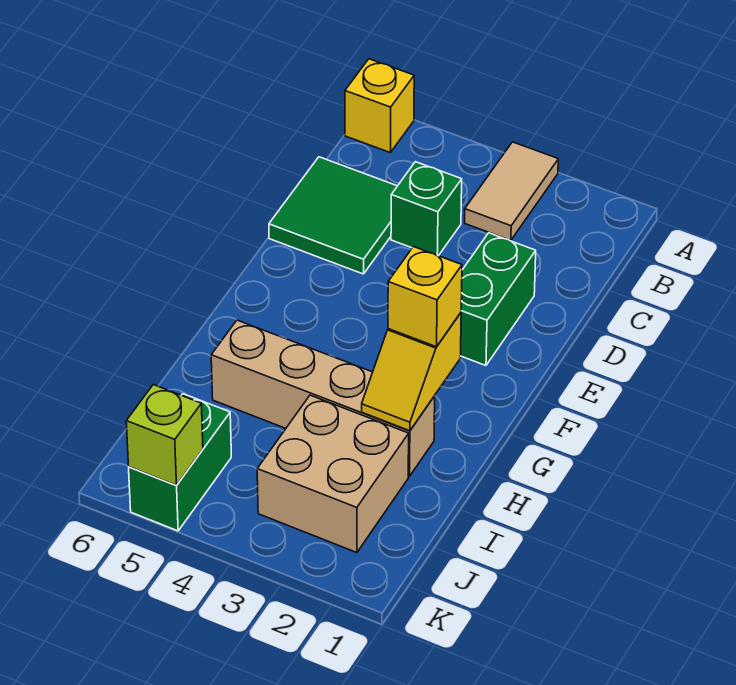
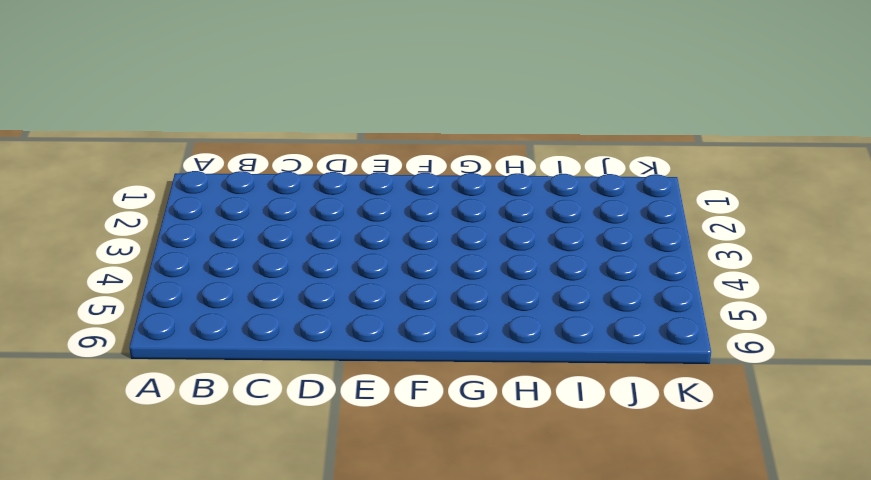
none -> tan tile A3:B3 level 1
none -> yellow brick A6 level 1

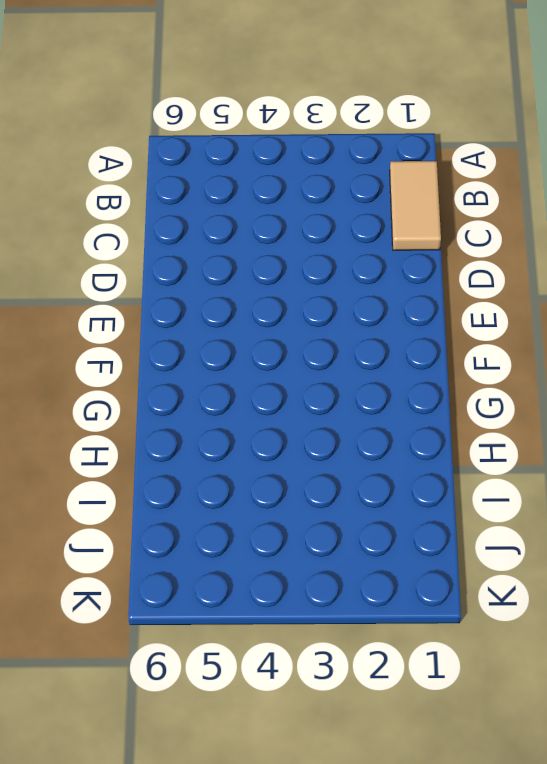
tan tile B1:C1 level 1 -> tan tile A3:B3 level 1
none -> yellow brick A6 level 1
none -> green brick C4 level 1

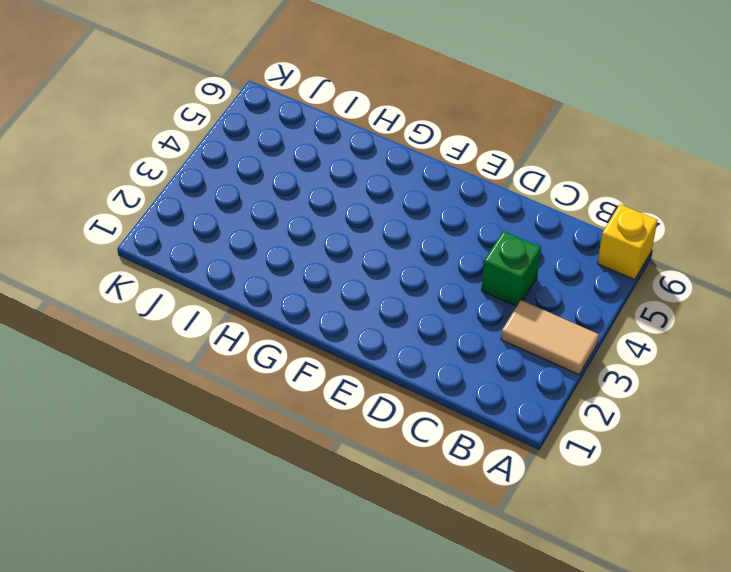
none -> green tile C5:D6 level 1
none -> green brick D2:E2 level 1

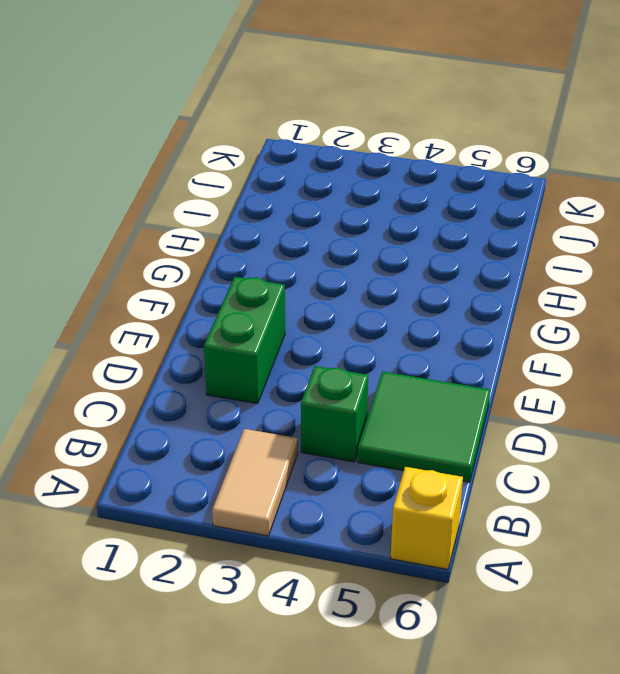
none -> tan brick H2:H5 level 1
none -> tan brick I2:J3 level 1

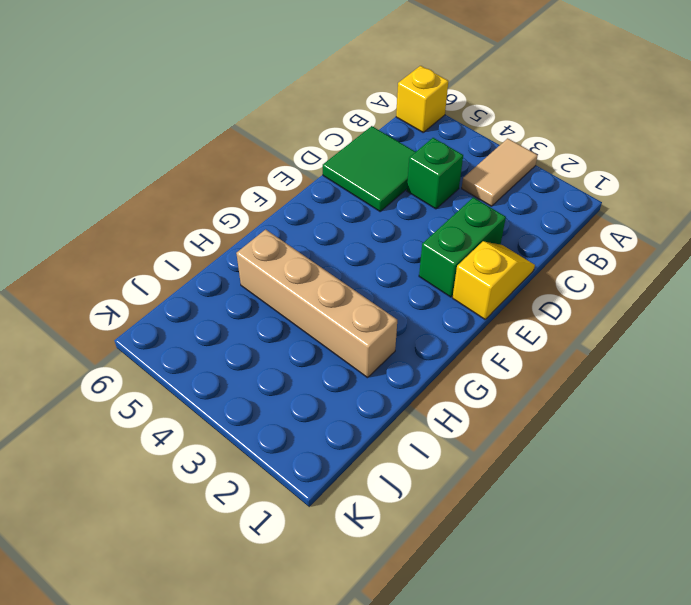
yellow slope D1:E1 level 1 top E -> yellow slope G2:H2 level 2 top G
none -> tan brick I2:J3 level 1
none -> green brick J5:K5 level 1

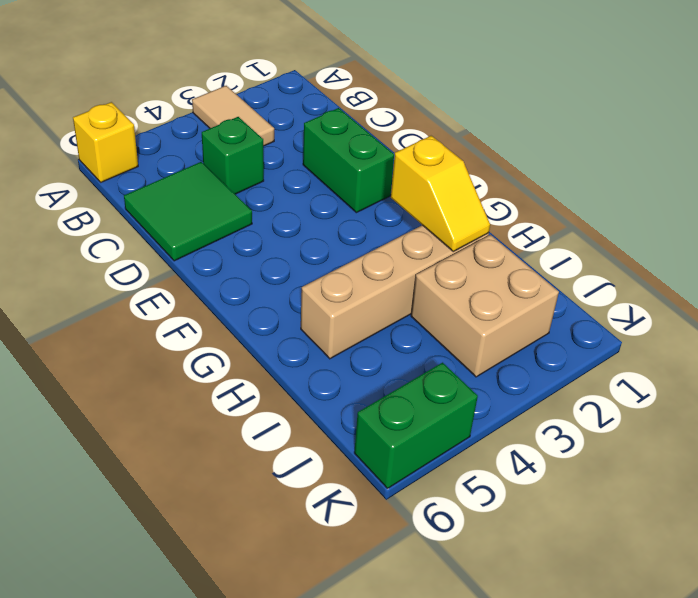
green brick K5:K6 level 1 -> green brick J5:K5 level 1
none -> lime brick K5 level 2
none -> yellow brick G2 level 3

